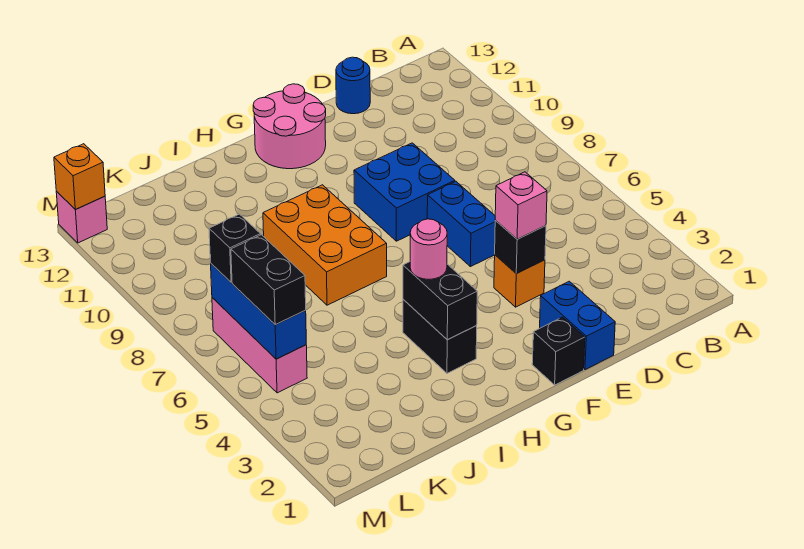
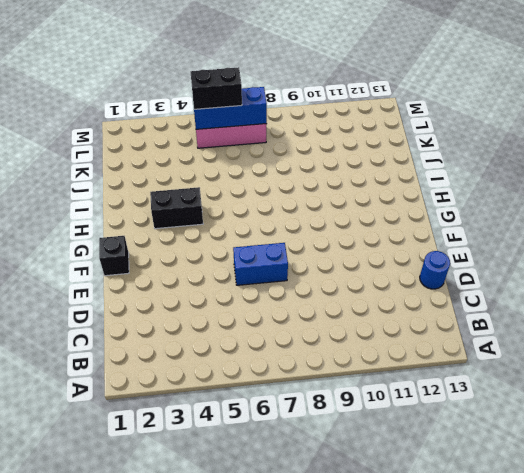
none -> blue brick E1:E2 level 1
none -> orange brick E4 level 1
none -> blue brick E8:F9 level 1

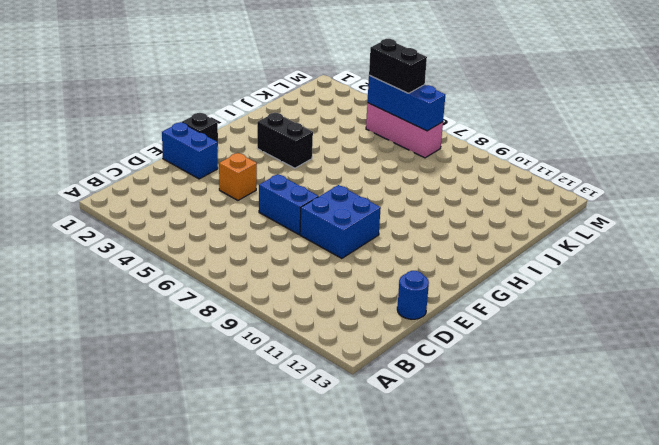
none -> pink round brick F12:G13 level 1
none -> orange brick H7:I9 level 1
none -> pink brick M13 level 1

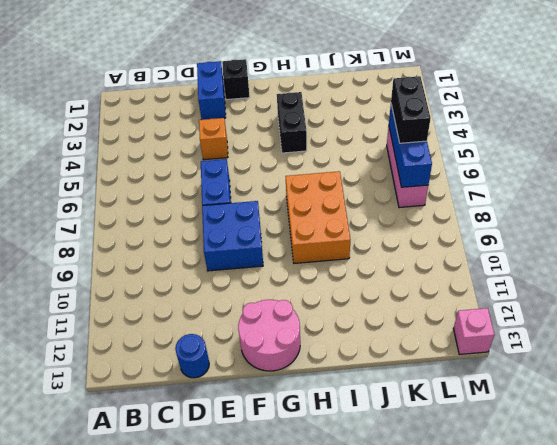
none -> black brick E4 level 2
none -> black brick H3:H4 level 2
none -> orange brick M13 level 2

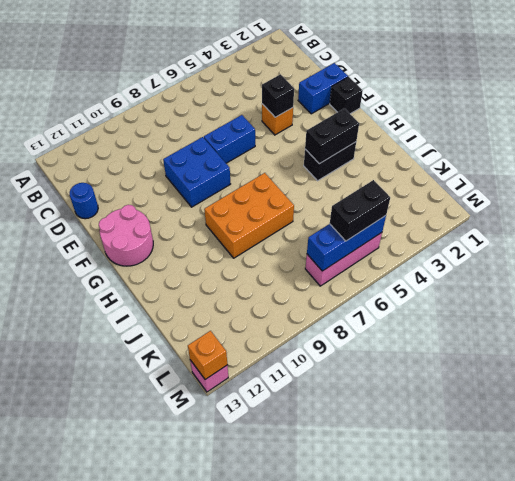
none -> pink brick E4 level 3
none -> pink round brick H4 level 3
none -> black brick L7 level 3

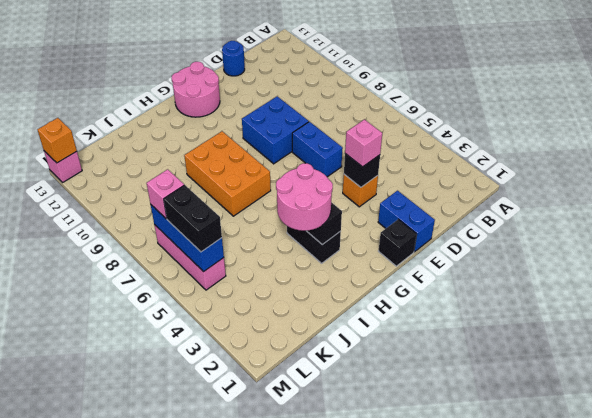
pink round brick H3:I4 level 3 -> pink round brick H4 level 3
pink brick L7 level 3 -> black brick L7 level 3

